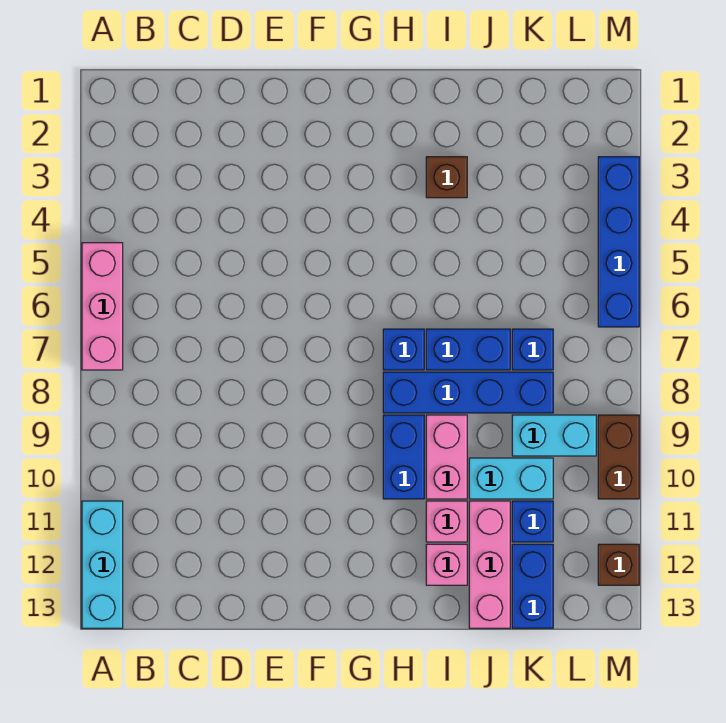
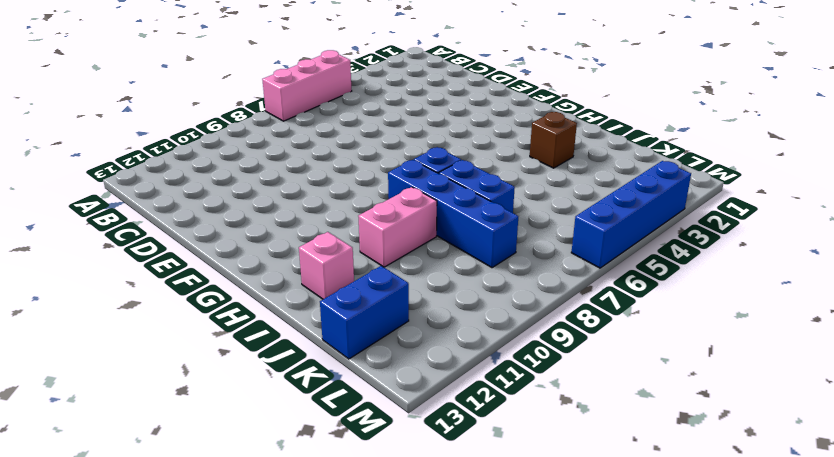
none -> cyan brick A11:A13 level 1
none -> blue brick H9:H10 level 1
none -> pink brick I11 level 1

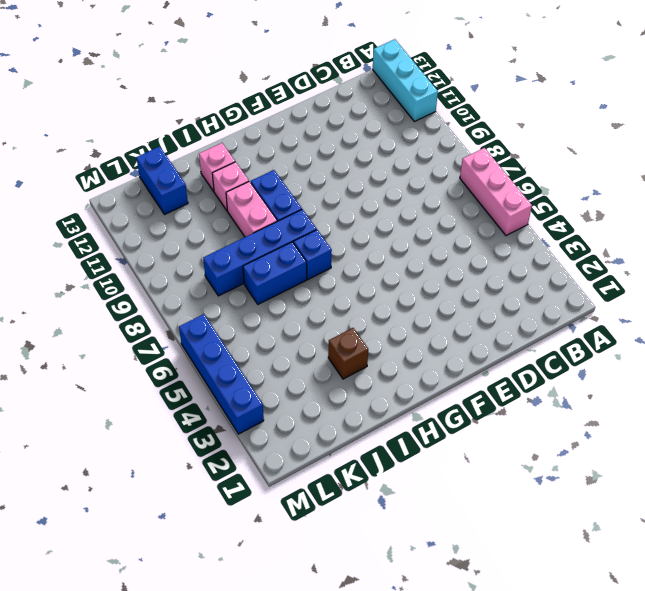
none -> cyan brick J10:K10 level 1
none -> pink brick J11:J13 level 1
none -> blue brick K7 level 1

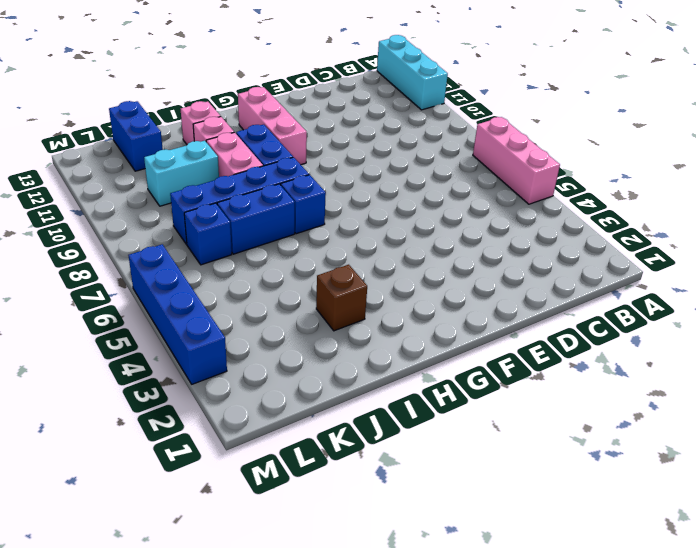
pink brick G10:G12 level 1 -> pink brick J11:J13 level 1
none -> cyan brick K9:L9 level 1
none -> blue brick K11 level 1
none -> brown brick M9:M10 level 1

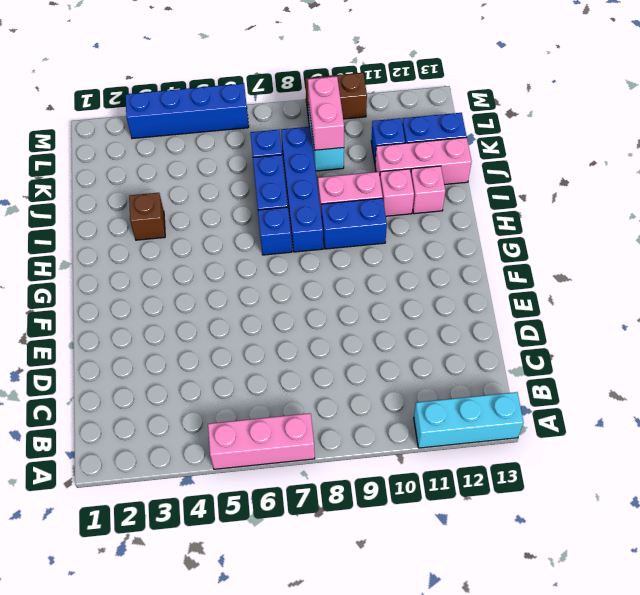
pink brick K9:L9 level 2 -> none
none -> cyan brick J10:K10 level 1
none -> brown brick M12 level 1

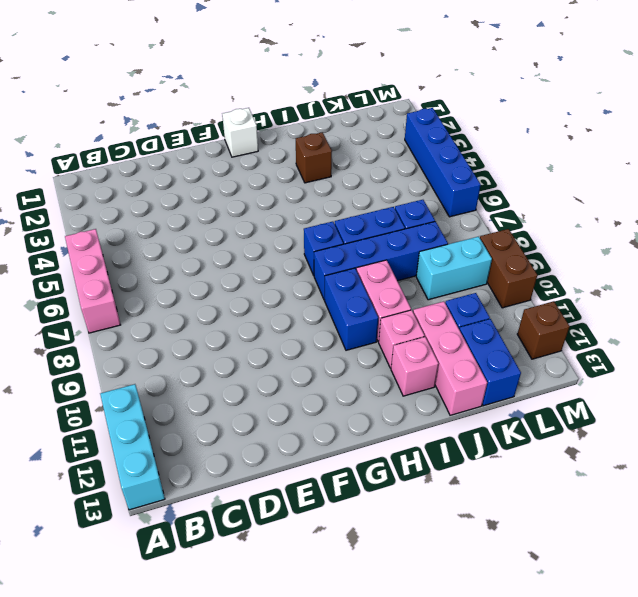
white brick G1 level 1 -> none
none -> cyan brick J10:K10 level 1

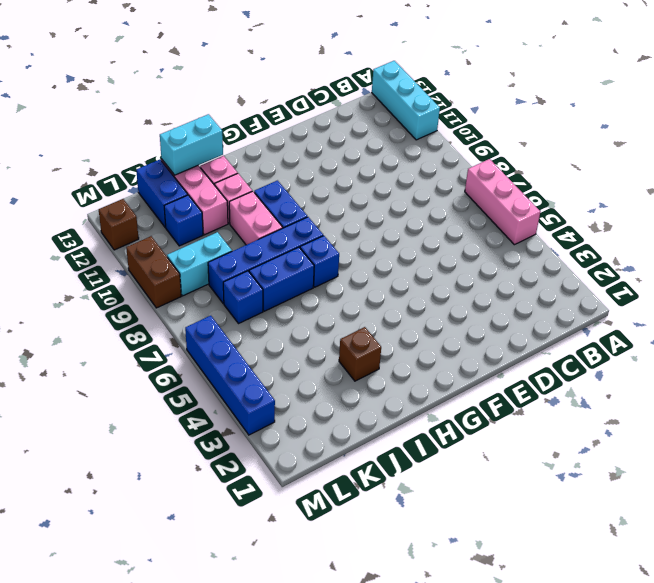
cyan brick I13:J13 level 2 -> cyan brick J10:K10 level 1

